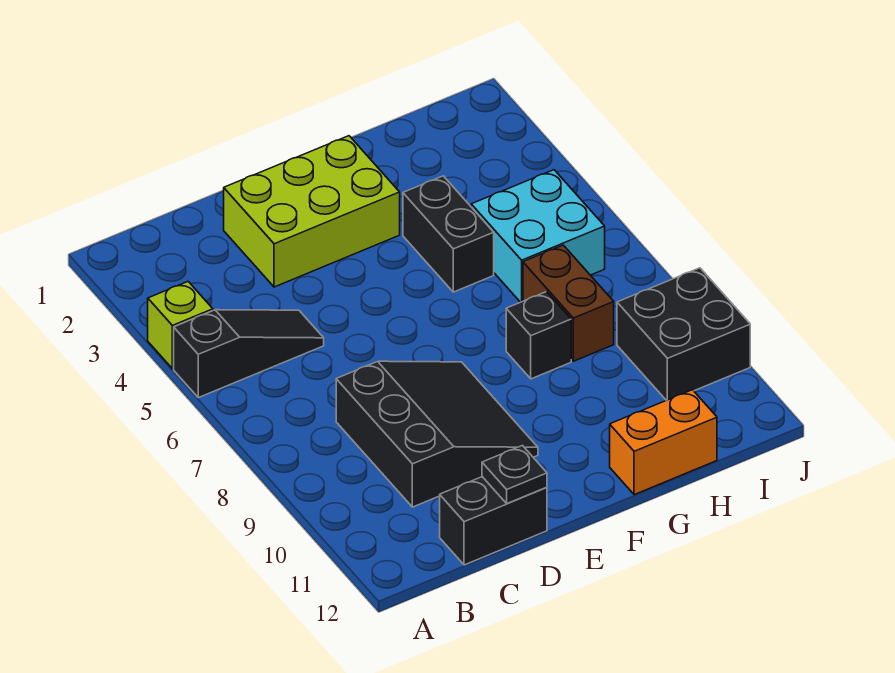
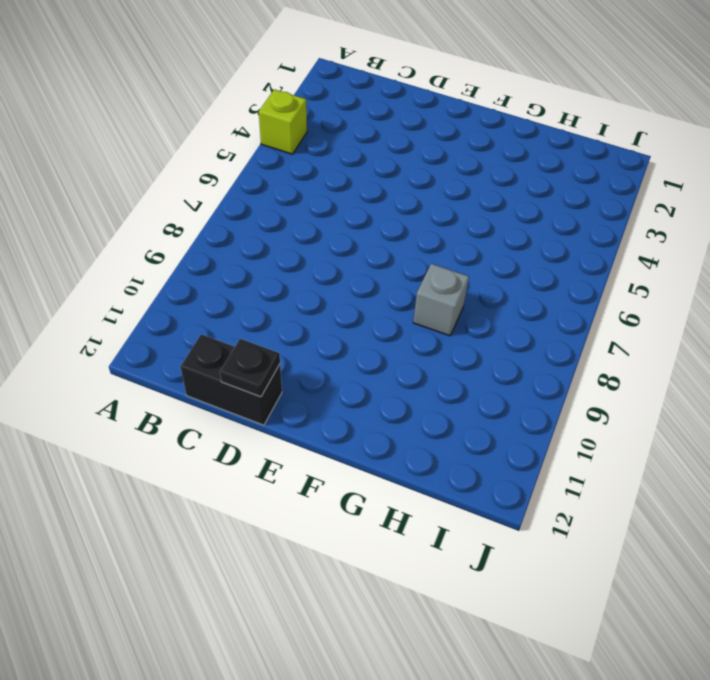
grey brick G8 level 1 -> black brick G8 level 1
none -> black slope A5:C5 level 1 top A
none -> black slope C8:E10 level 1 top C
none -> lime brick D2:F3 level 1

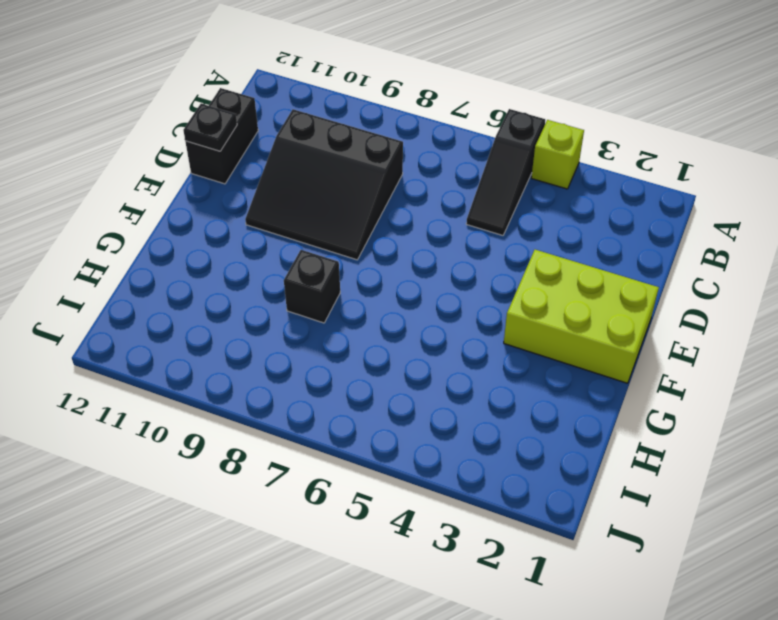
lime brick E1:F3 level 1 -> lime brick D2:F3 level 1
none -> black brick G4:G5 level 1
none -> orange brick G12:H12 level 1
none -> cyan brick H5:I6 level 1

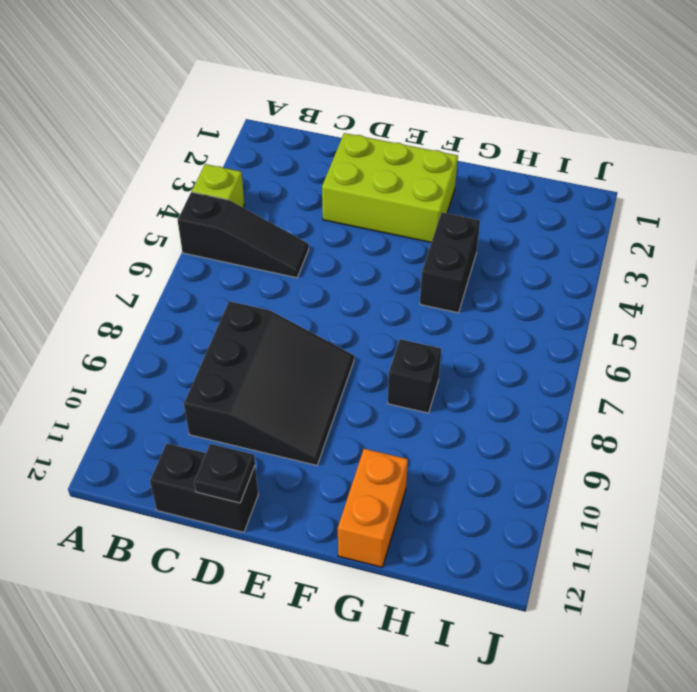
orange brick G11:G12 level 1 -> orange brick G12:H12 level 1
none -> cyan brick H5:I6 level 1
none -> brown brick H7:H8 level 1
none -> black brick I9:J10 level 1

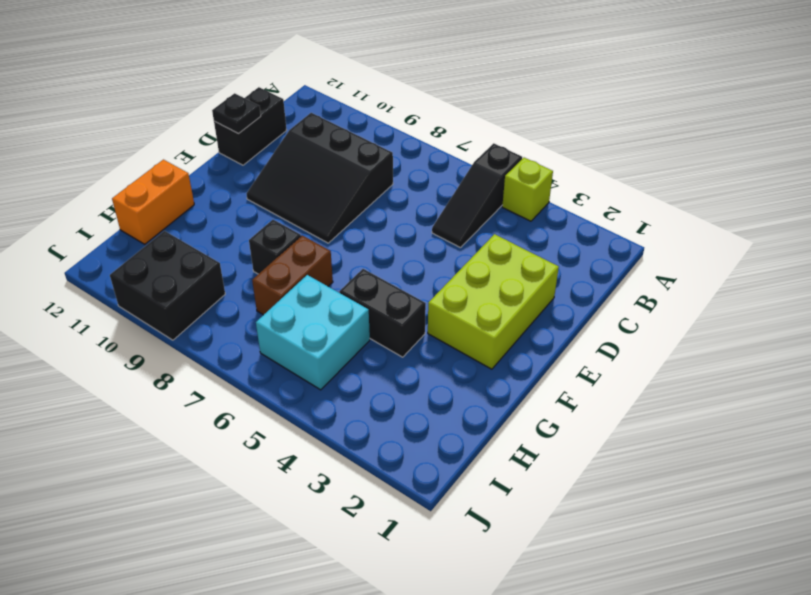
brown brick G7:H7 level 1 -> brown brick H7:H8 level 1

